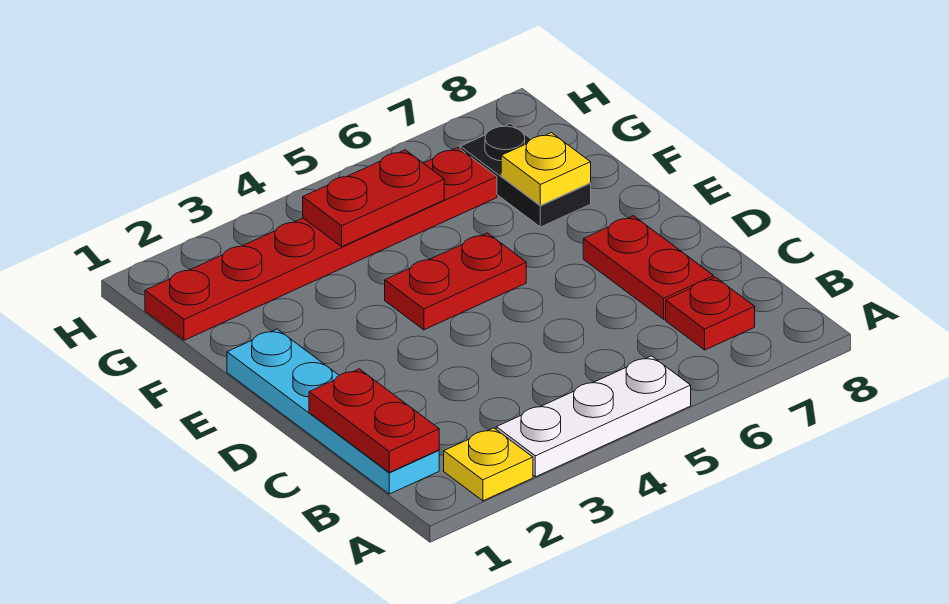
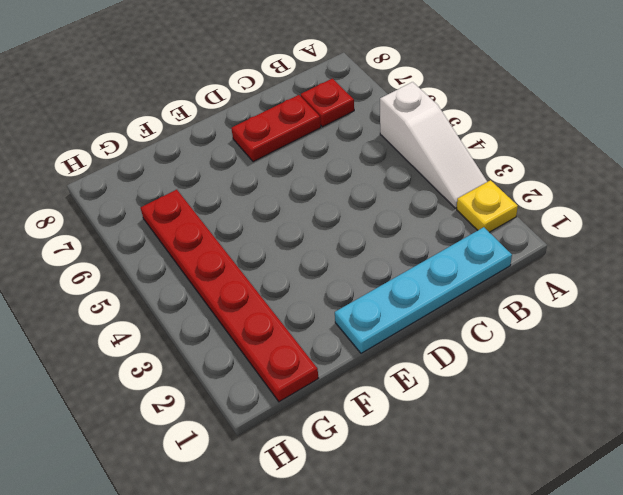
white slope A3:A5 level 1 top 5 -> white plate A3:A5 level 1
none -> red plate E4:E5 level 1
none -> black plate F7:G7 level 1

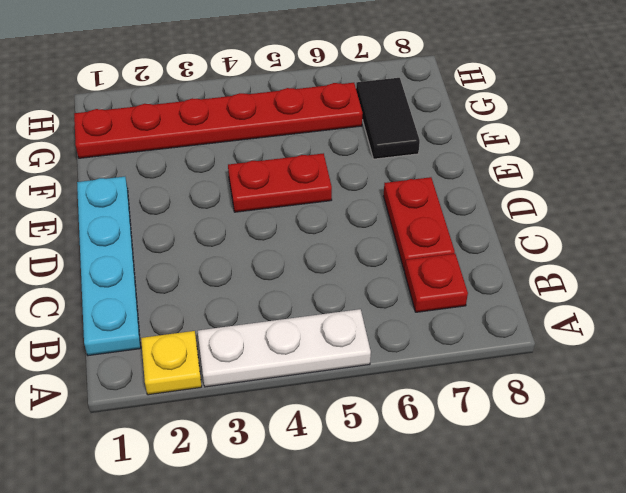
black tile F7:G7 level 1 -> black plate F7:G7 level 1
none -> red plate B1:C1 level 2
none -> yellow plate F7 level 2

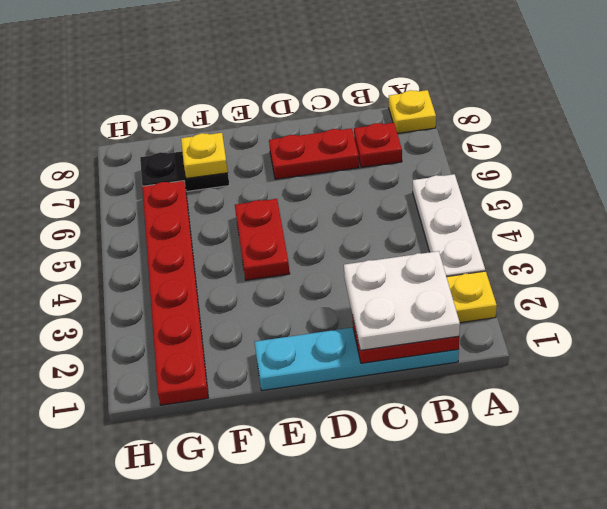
yellow plate A8 level 1 -> none
white plate B1:C2 level 3 -> none
none -> red plate G4:G5 level 2

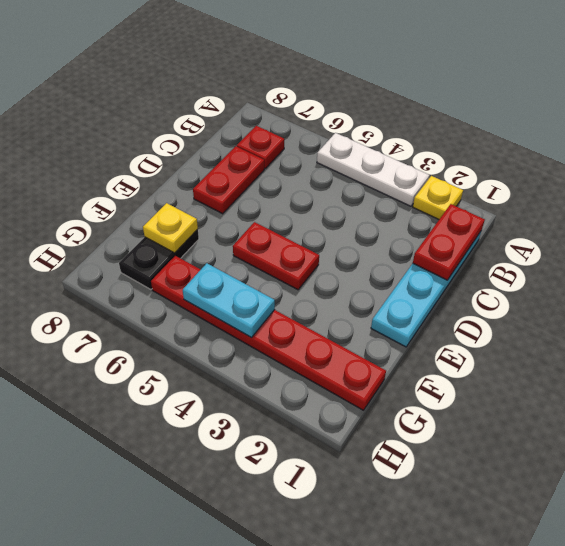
cyan plate G4:G5 level 2 -> red plate G4:G5 level 2

